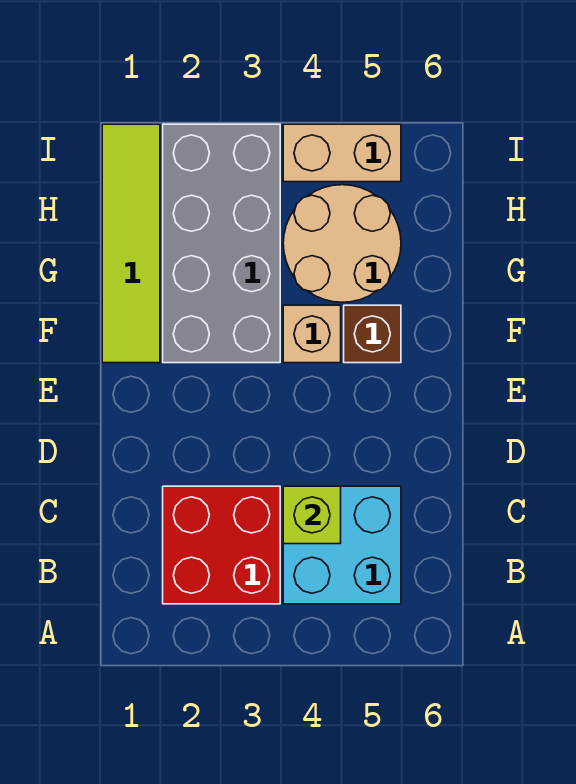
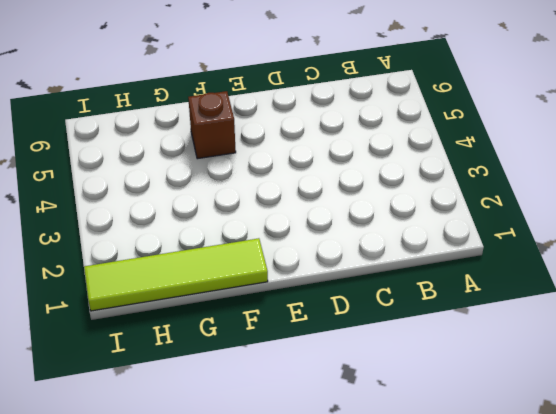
none -> red brick B2:C3 level 1
none -> cyan brick B4:C5 level 1

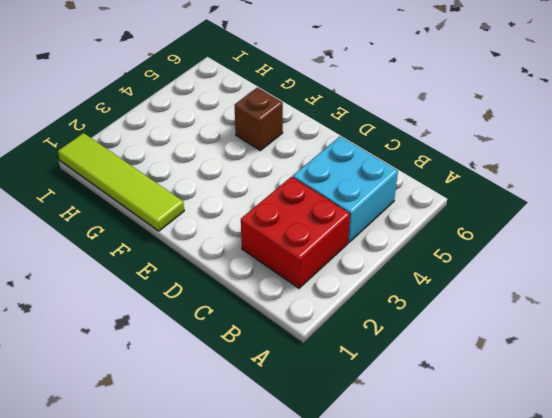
none -> grey brick F2:I3 level 1
none -> tan brick F4 level 1

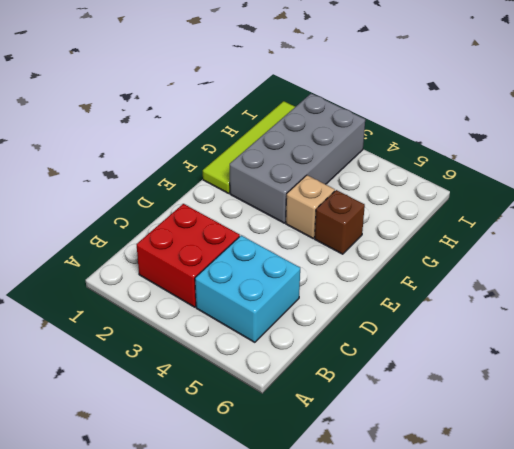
none -> tan round brick G4:H5 level 1
none -> tan brick I4:I5 level 1

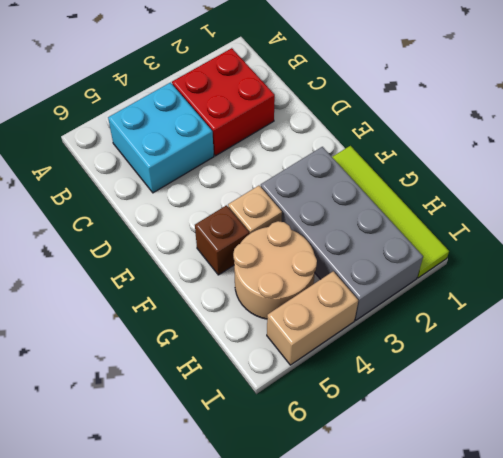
none -> lime brick C4 level 2

